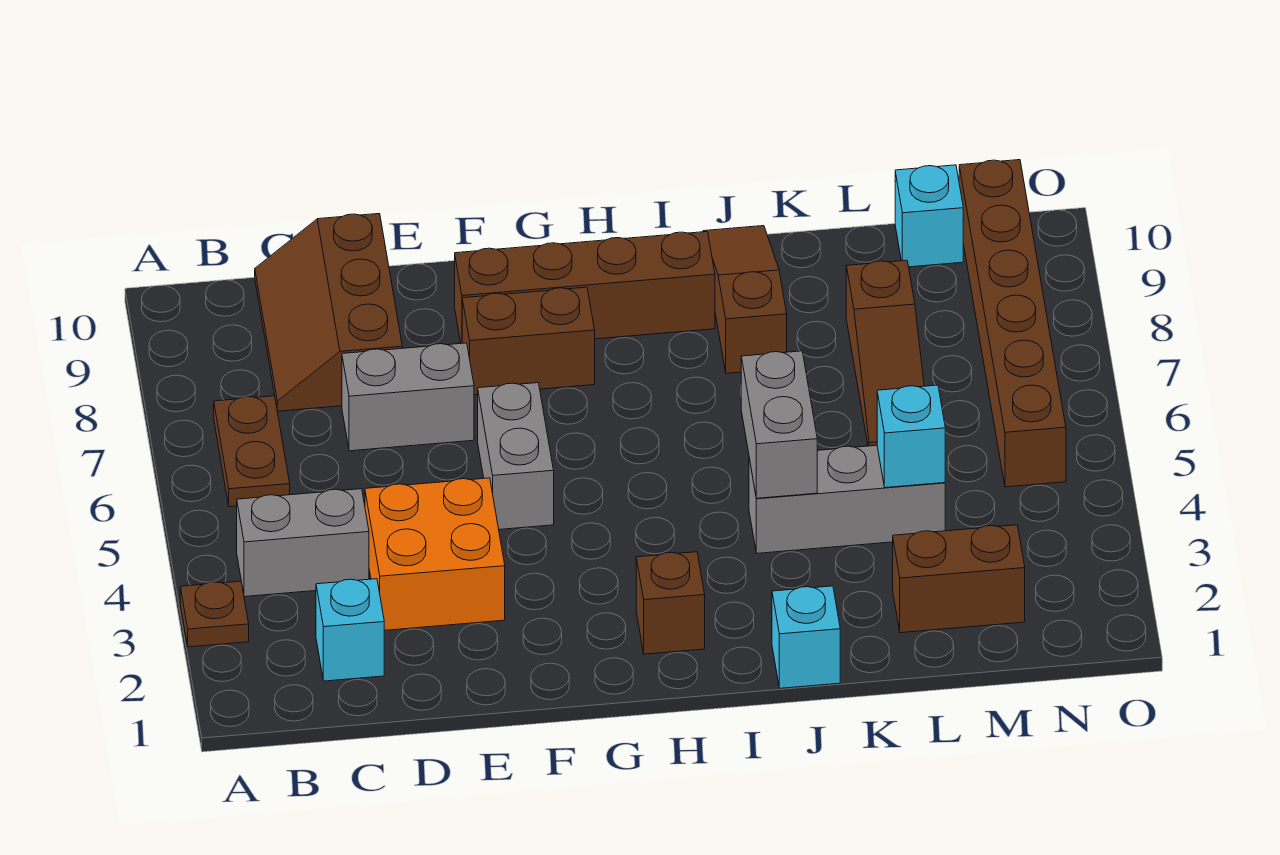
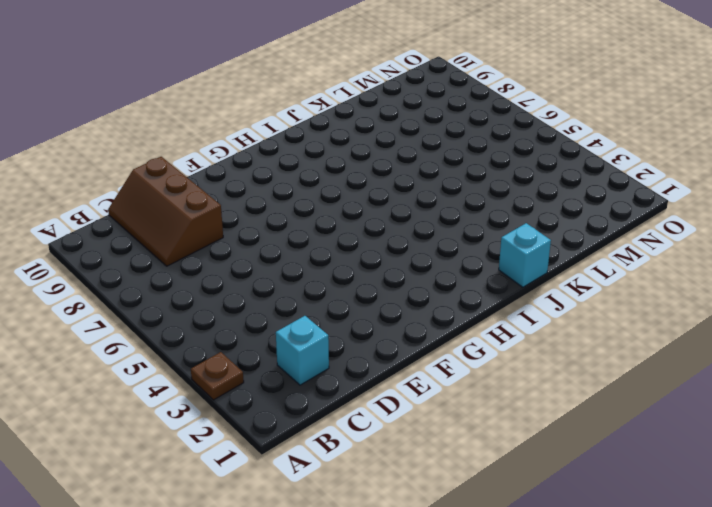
none -> grey brick B4:C4 level 1
none -> brown plate B6:B7 level 1
none -> orange brick D3:E4 level 1

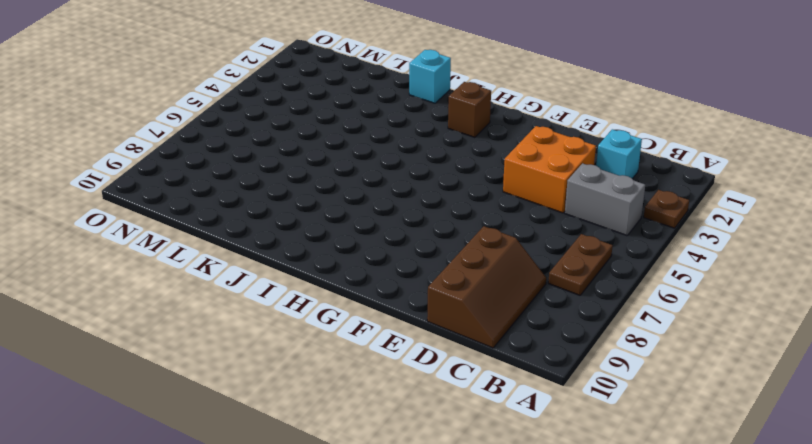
none -> grey brick D7:E7 level 1
none -> grey brick F5:F6 level 1
none -> brown brick F8:G8 level 1

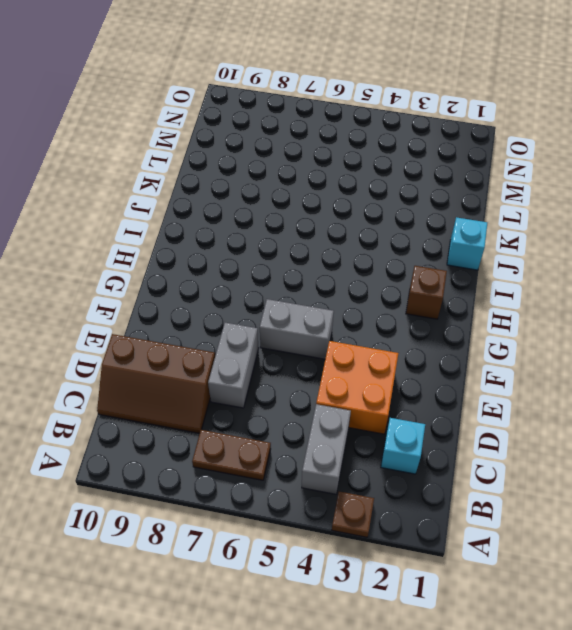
none -> brown brick F8:G8 level 1
none -> brown brick F9:I9 level 1
none -> grey brick J4:L4 level 1

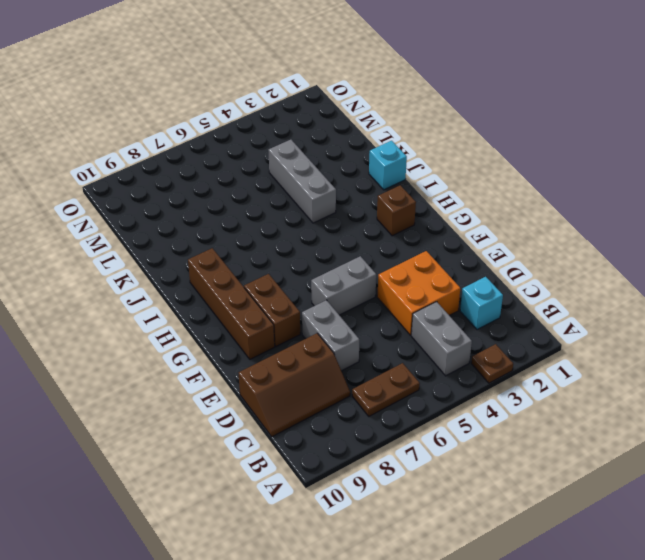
none -> brown slope J8:J10 level 1 top 8
none -> brown brick L2:M2 level 1
none -> brown slope L6:L8 level 1 top 8

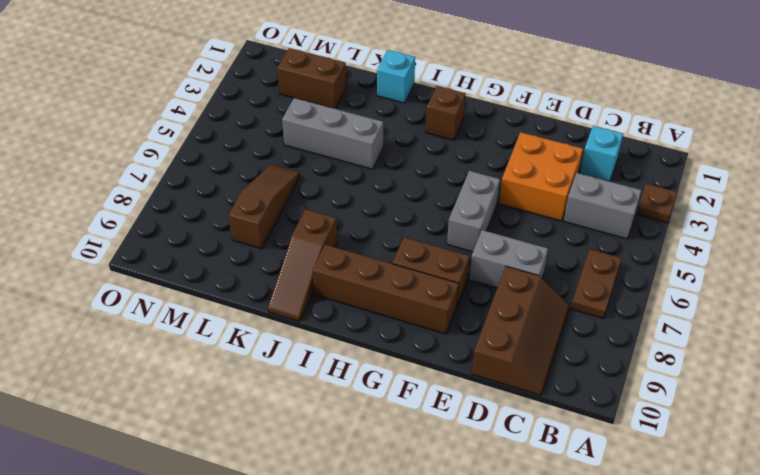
none -> cyan brick M10 level 1
none -> brown brick N5:N10 level 1
none -> grey brick J4:J5 level 2

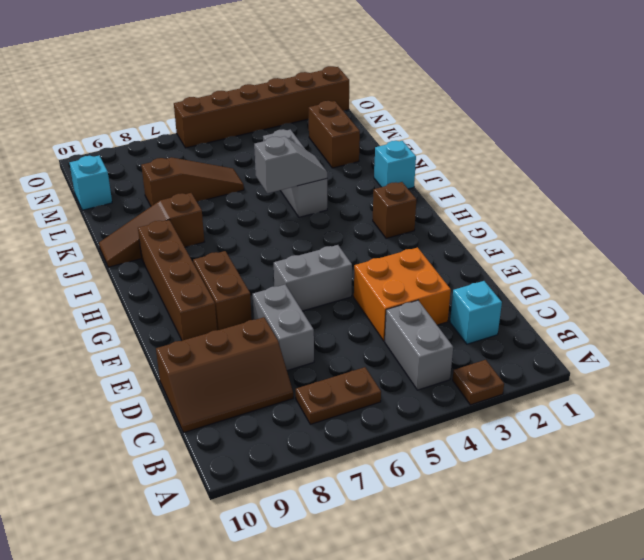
grey slope J4:J5 level 2 top 5 -> grey brick J4:J5 level 2
brown brick O1:O6 level 1 -> brown brick N5:N10 level 1
none -> cyan brick L4 level 2

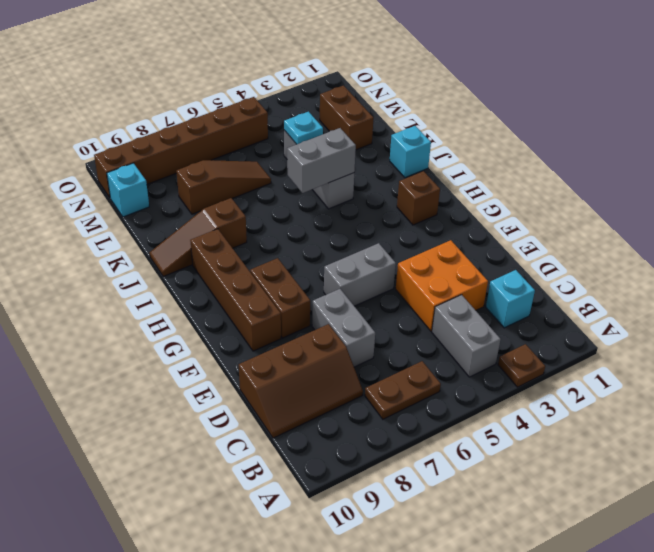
cyan plate L4 level 2 -> cyan brick L4 level 2

